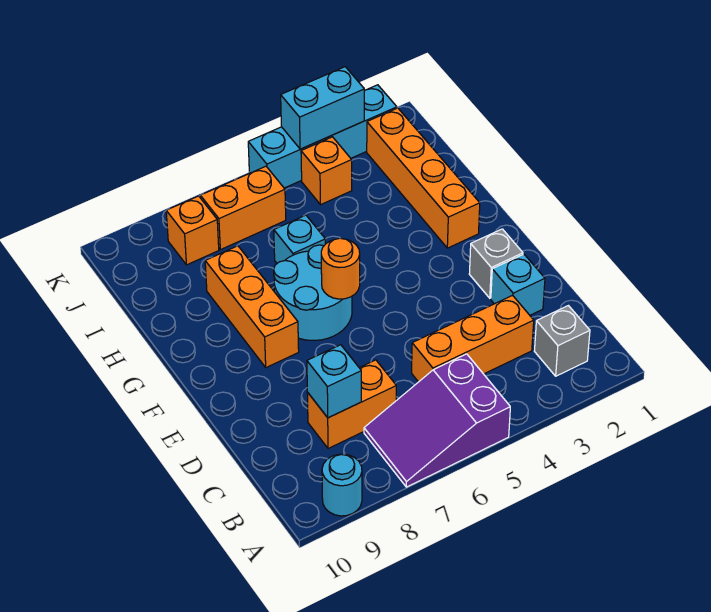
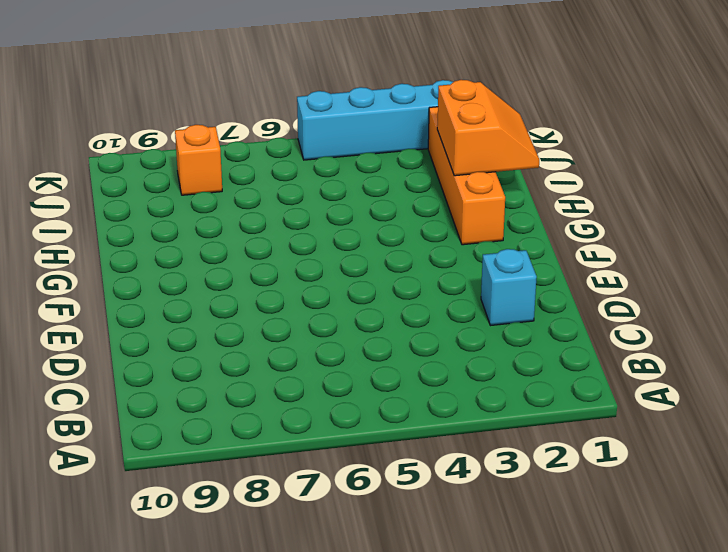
orange slope H1:I2 level 2 top 2 -> none
none -> purple slope A5:B7 level 1 top 5
none -> cyan round brick A9 level 1
none -> grey brick B2 level 1

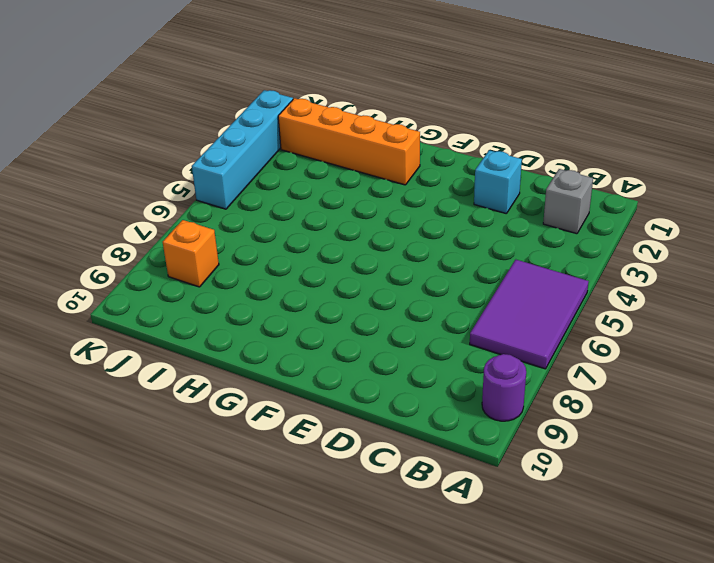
purple tile A5:B7 level 1 -> purple slope A5:B7 level 1 top 5
purple round brick A9 level 1 -> cyan round brick A9 level 1
none -> orange brick C3:C5 level 1
none -> orange brick C7:C8 level 1
none -> grey brick E2 level 1

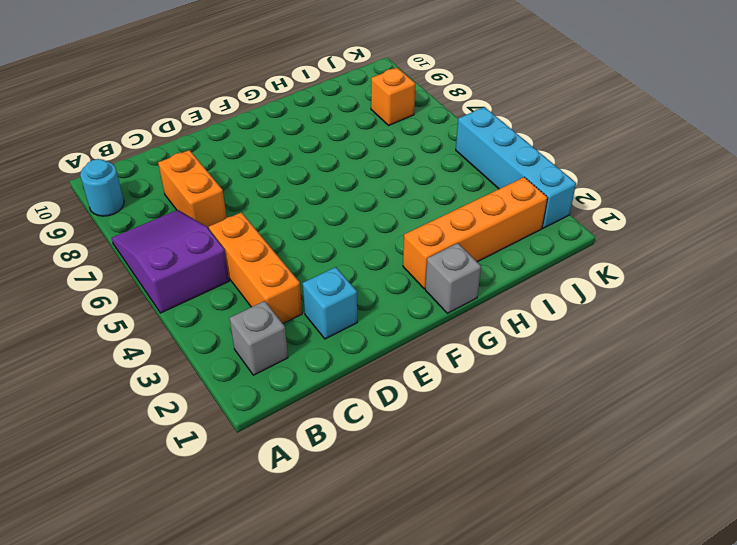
grey brick G1 level 1 -> grey brick E2 level 1
none -> cyan round brick F6:G7 level 1
none -> orange brick F8:H8 level 1
none -> cyan brick H6 level 1

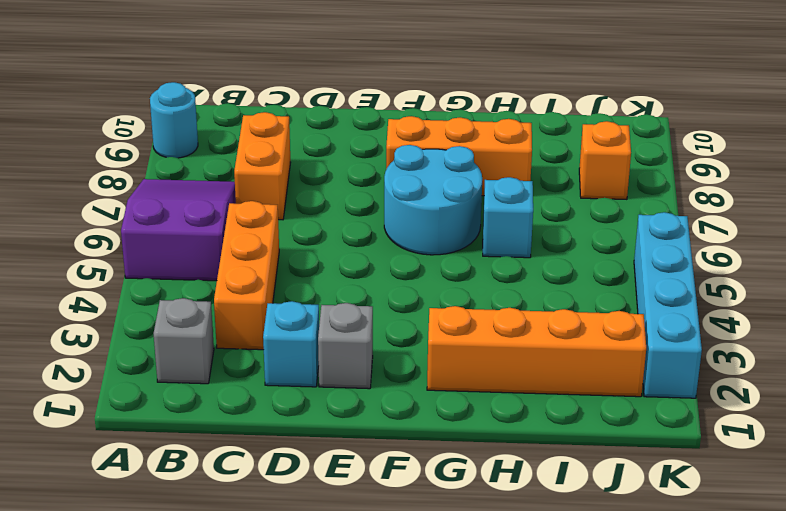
none -> orange brick J4 level 1
none -> orange brick J6:J7 level 1
none -> cyan brick C8 level 2

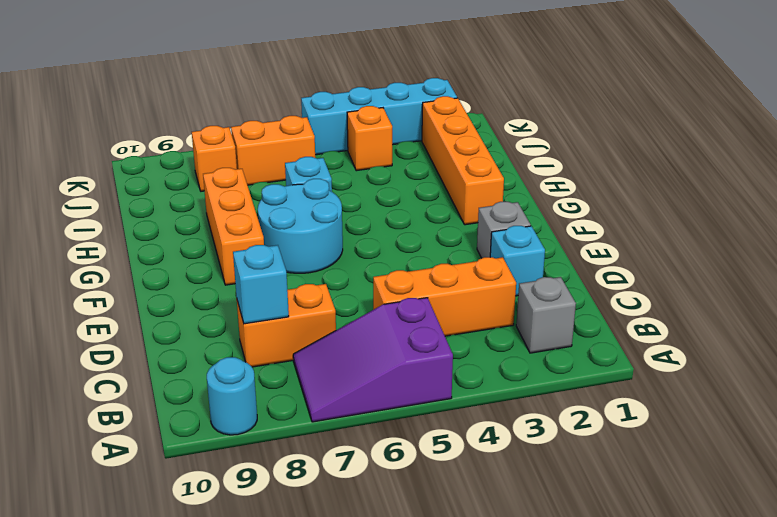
none -> orange round brick F6 level 2
none -> cyan brick K3:K4 level 2

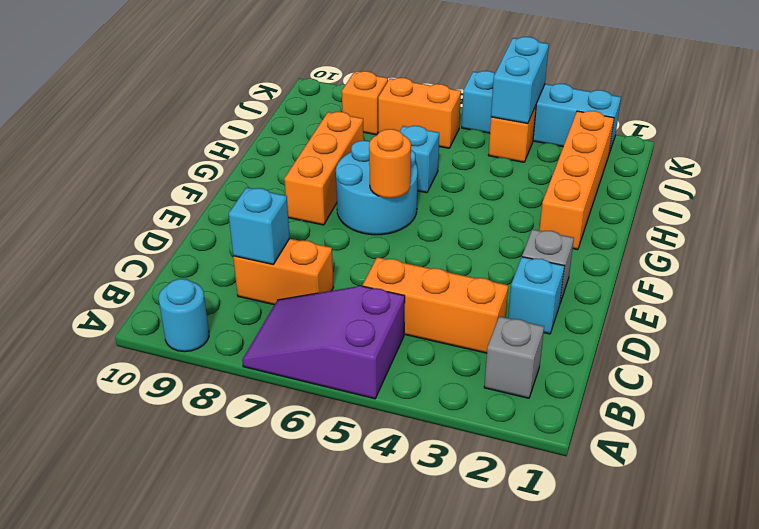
cyan brick J4:K4 level 2 -> cyan brick K3:K4 level 2

